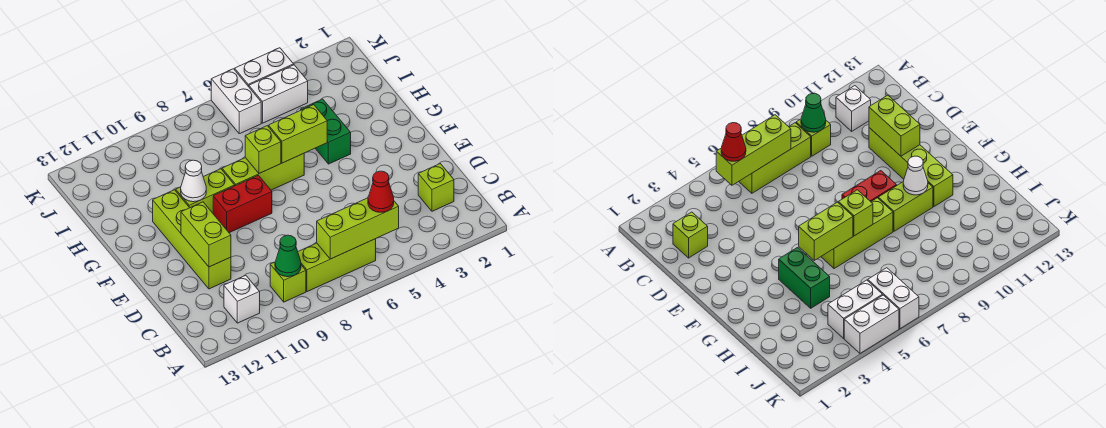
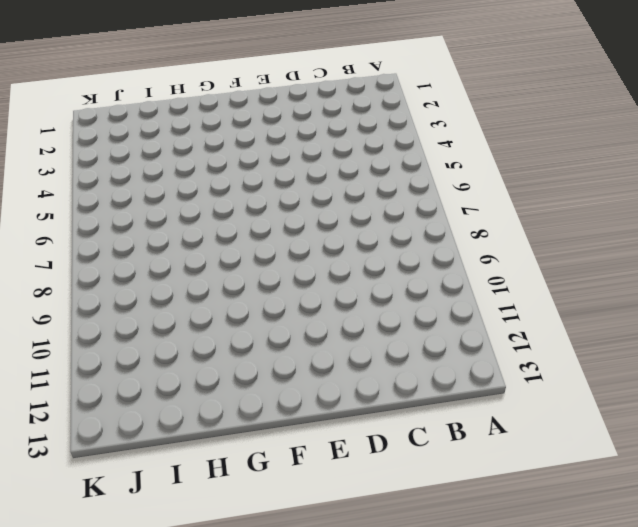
none -> lime brick B6:B8 level 1
none -> lime brick B9 level 1
none -> white brick B11 level 1

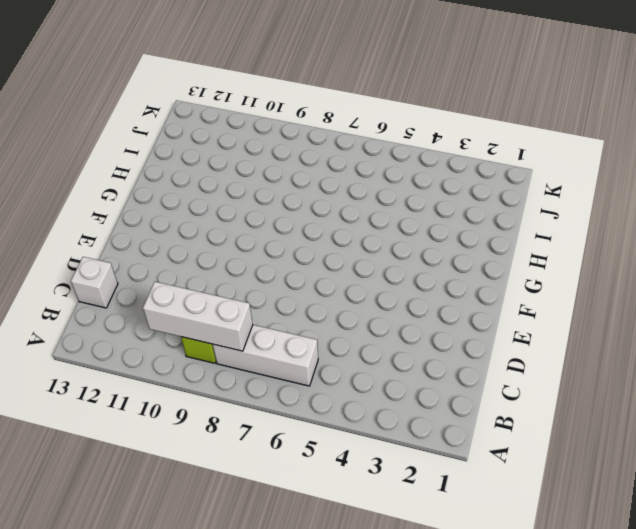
white brick B6:B8 level 1 -> lime brick B6:B8 level 1
white brick B8:B10 level 2 -> green cone B9 level 2
white brick C13 level 1 -> white brick B11 level 1
none -> lime brick C2 level 1
none -> lime brick D11:G11 level 1
none -> red brick F8:F9 level 1

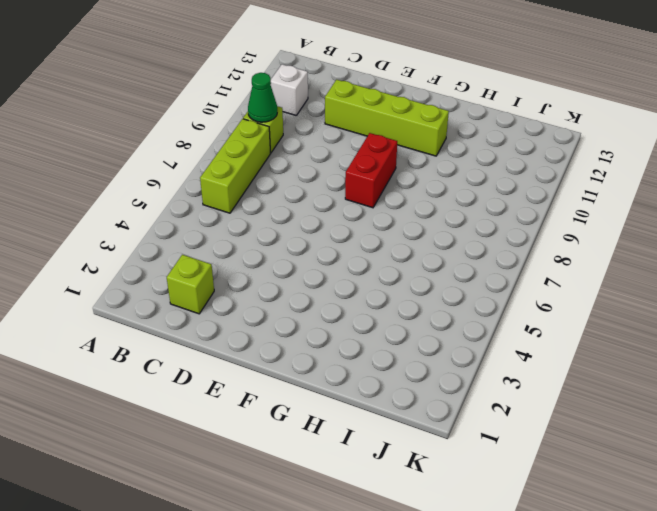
none -> green brick G4:H4 level 1
none -> lime brick G6:G8 level 1
none -> lime brick G9:G10 level 1

